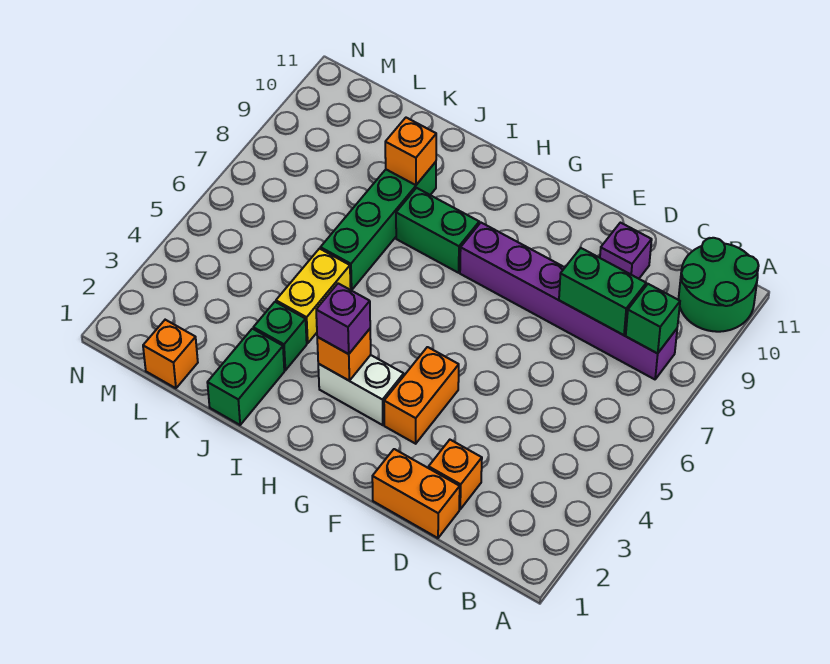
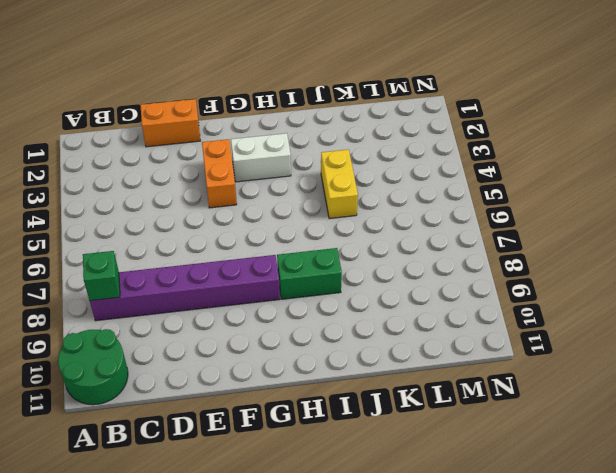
none -> orange brick D2 level 1
none -> purple brick D10 level 1
none -> green brick J1:J2 level 1

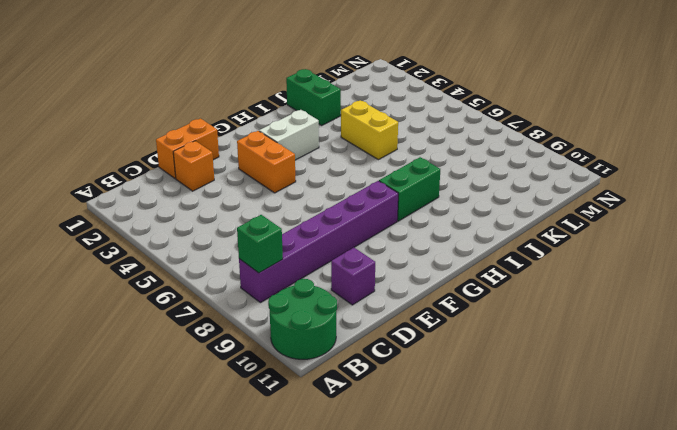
none -> green brick J3 level 1
none -> green brick J6:J9 level 1
none -> orange brick L1 level 1

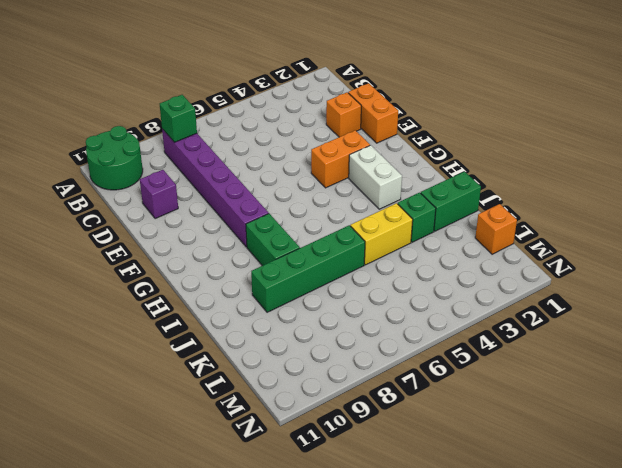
none -> green brick C8:D8 level 2
none -> orange brick H3 level 2
none -> orange brick J9 level 2

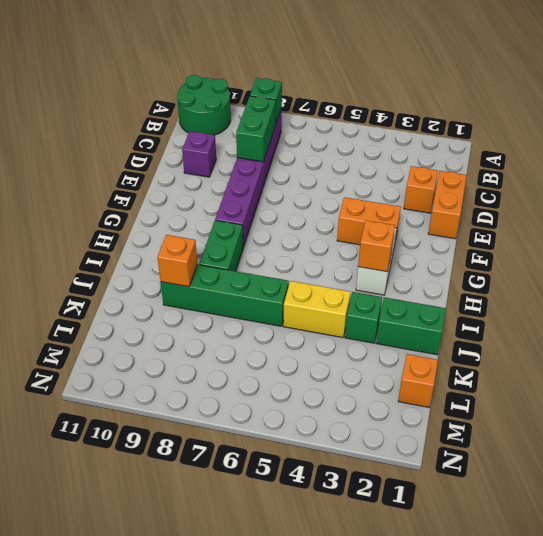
none -> purple brick H3 level 3

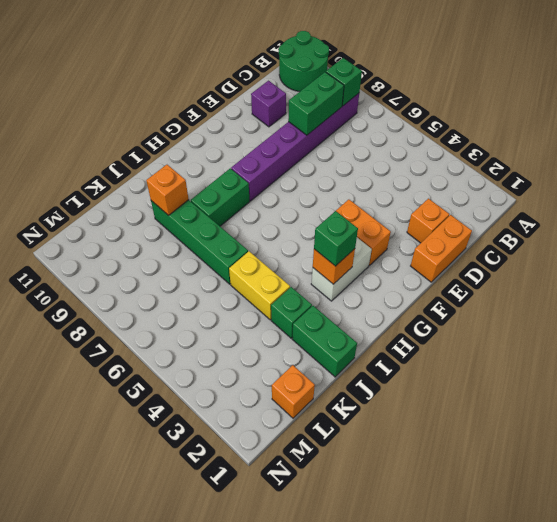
green brick H3 level 3 -> purple brick H3 level 3

